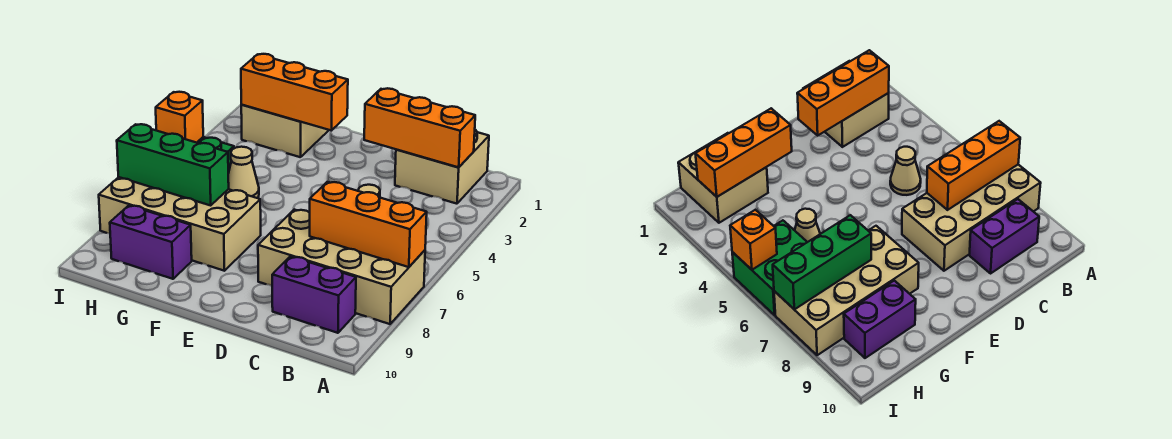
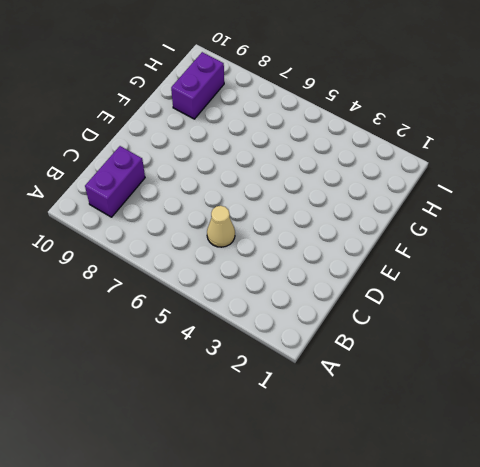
none -> tan brick A7:D8 level 1
none -> tan brick B1:C2 level 1
none -> tan brick F7:I8 level 1

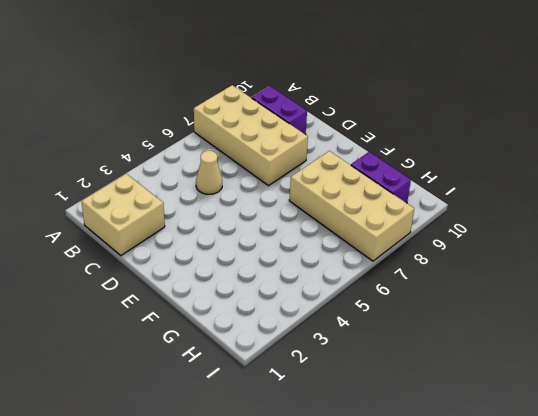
none -> tan brick G1:H2 level 1
none -> tan cone G5 level 1
none -> green brick H5:I6 level 1

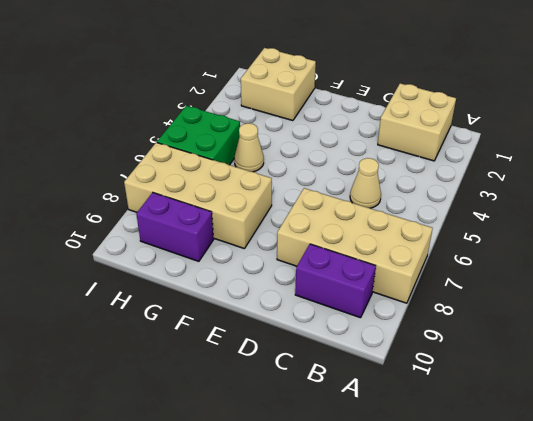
none -> orange brick A7:C7 level 2
none -> orange brick B2:D2 level 2
none -> orange brick F2:H2 level 2

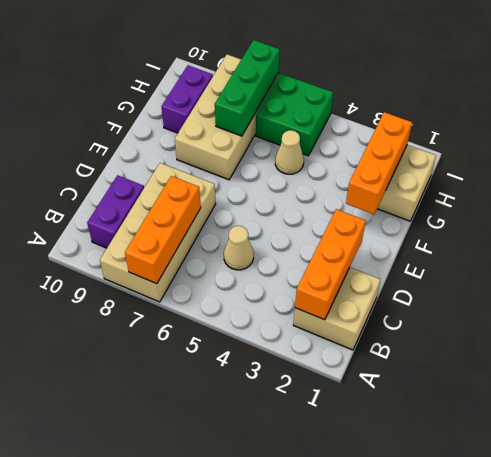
none -> orange brick I5 level 2

